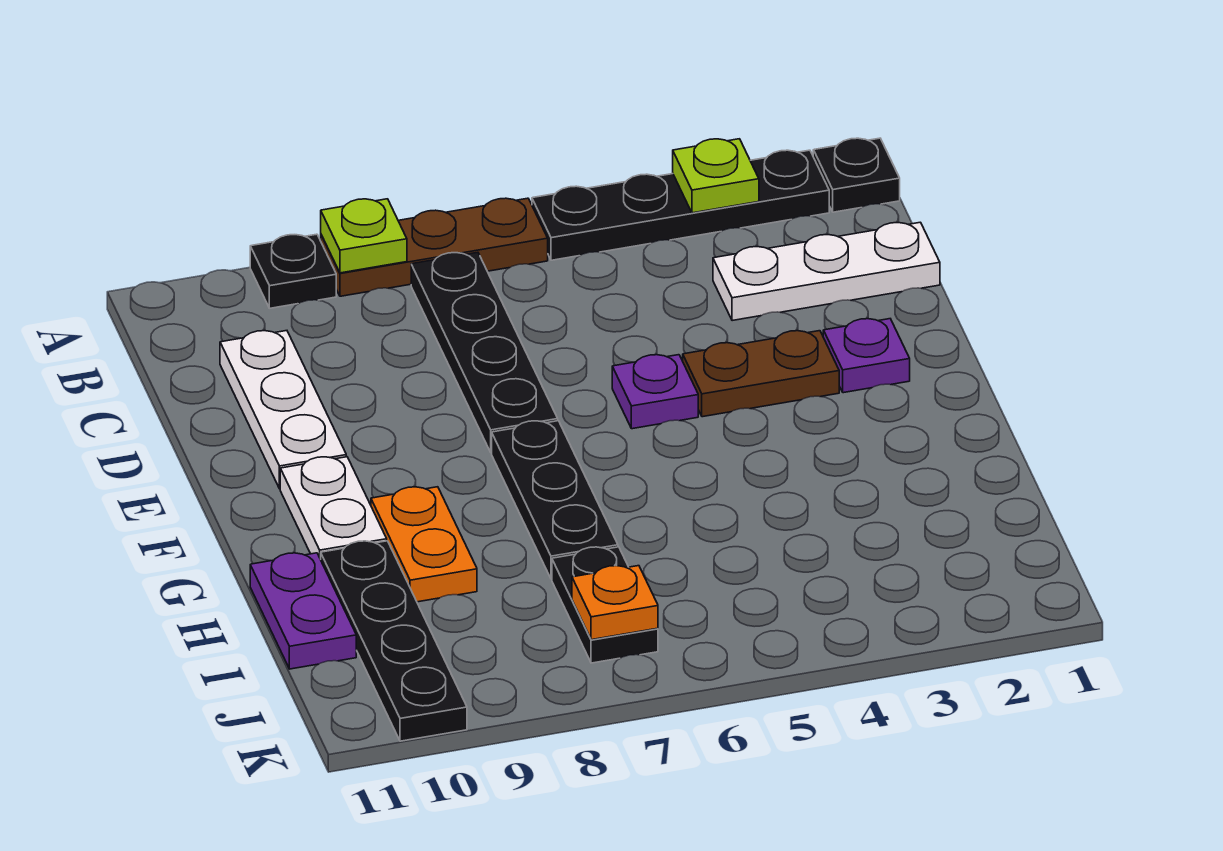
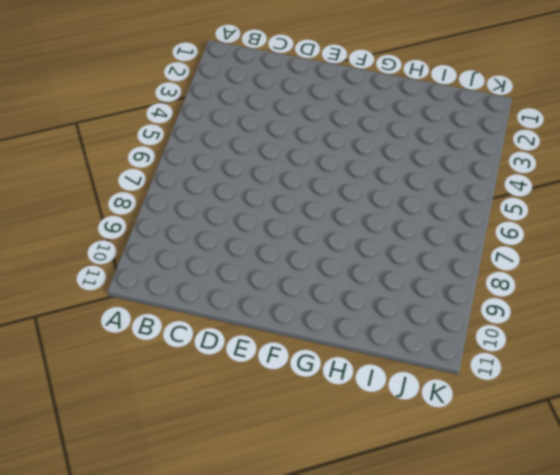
none -> black plate A1 level 1
none -> black plate A2:A5 level 1
none -> brown plate A6:A8 level 1

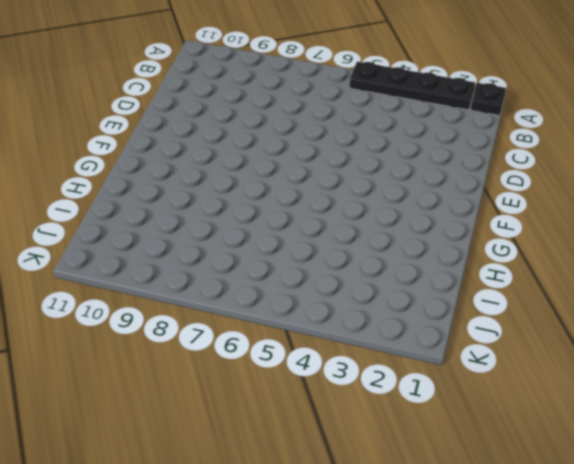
none -> brown plate A6:A8 level 1
none -> black plate A9 level 1
none -> black plate B7:E7 level 1

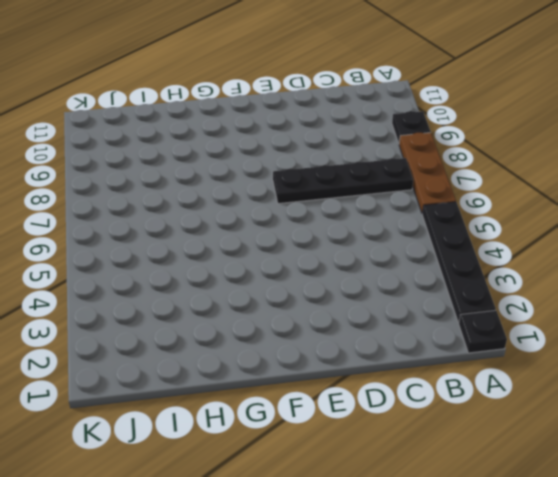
none -> white plate C1:C3 level 1
none -> white plate C10:E10 level 1
none -> purple plate E2 level 1

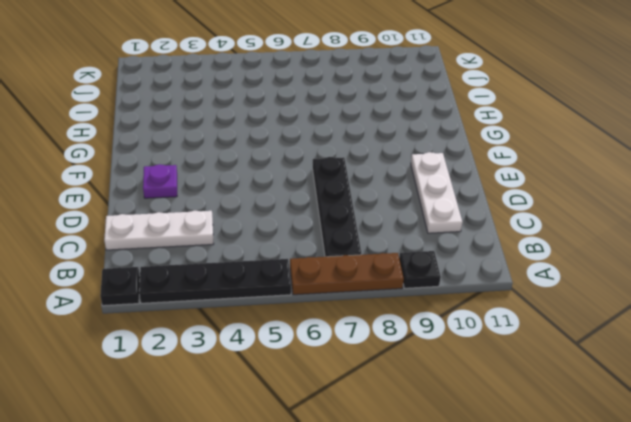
none -> brown plate E3:E4 level 1
none -> purple plate E5 level 1
none -> black plate F7:H7 level 1

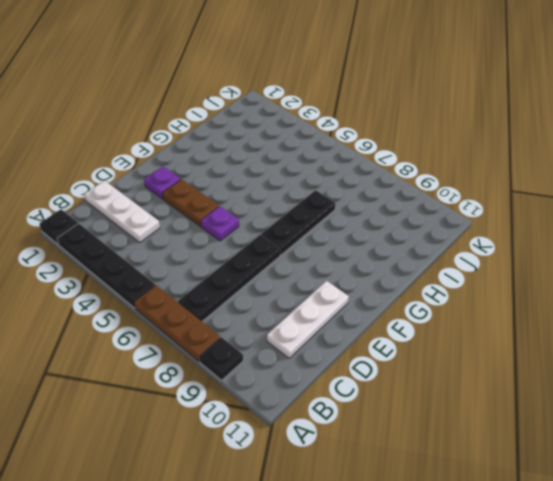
none -> white plate F10:G10 level 1
none -> orange plate G9:H9 level 1
none -> black plate H10:K10 level 1

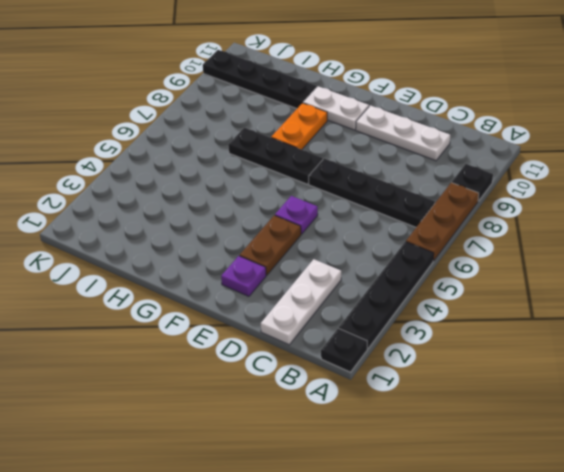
orange plate G8:G9 level 1 -> orange plate G9:H9 level 1
none -> purple plate H11:I11 level 1
none -> black plate I7:J7 level 1
none -> lime plate A3 level 2

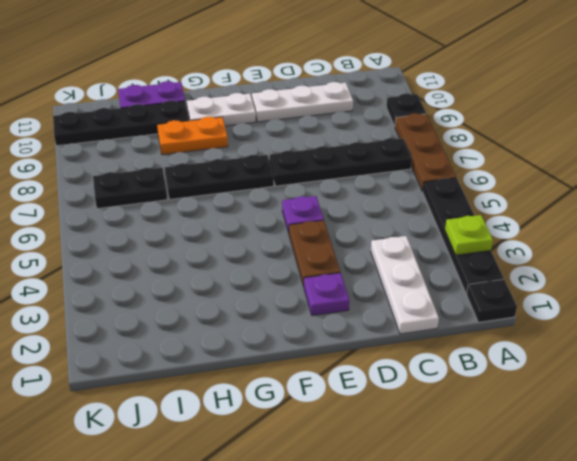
none -> lime plate A8 level 2
none -> orange plate J7 level 2

